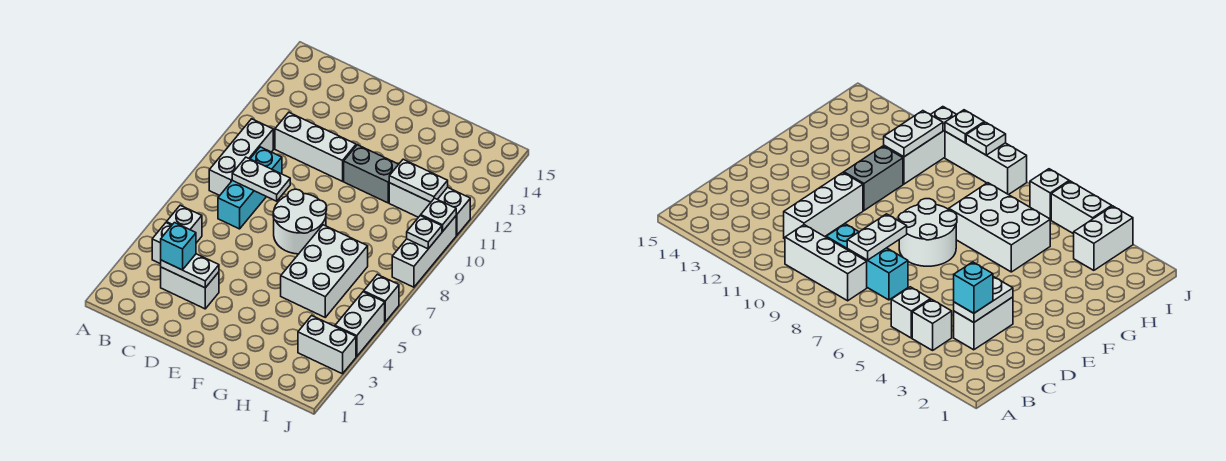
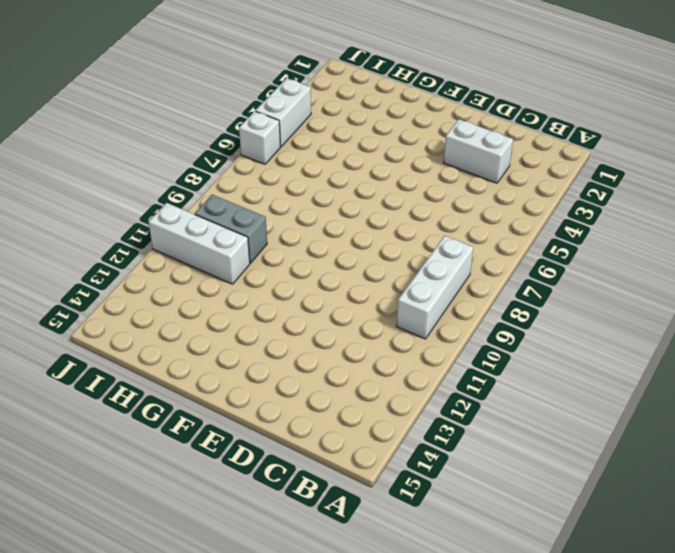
grey brick H10:I10 level 1 -> grey brick F11:G11 level 1
none -> white brick B4 level 1
none -> white brick B5 level 1
none -> cyan brick C7:C9 level 1

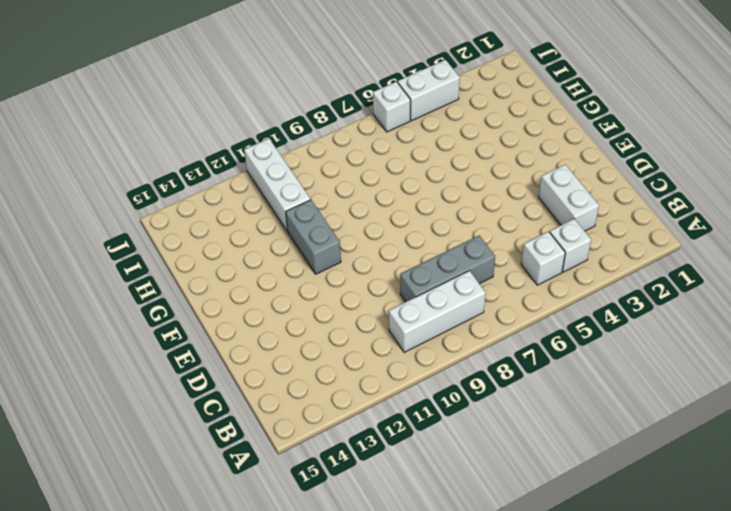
grey brick C7:C9 level 1 -> cyan brick C7:C9 level 1
none -> white brick C11:E11 level 1
none -> white round brick E7:F8 level 1
none -> white brick G5:H7 level 1

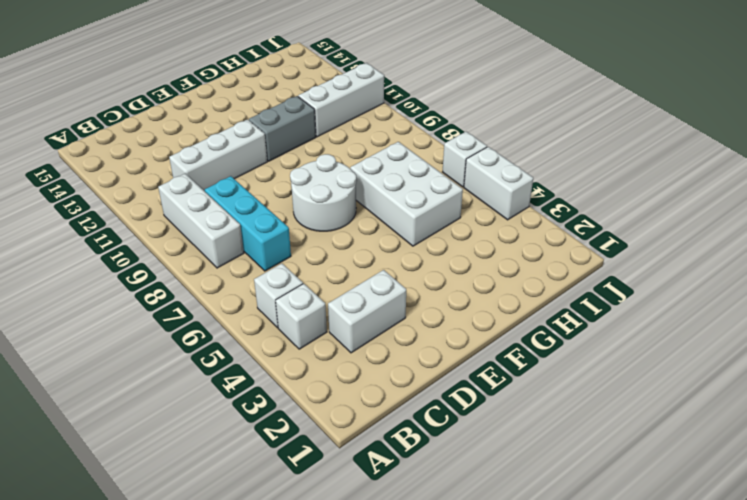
none -> white brick I3:J3 level 1
none -> white brick J8:J10 level 1
none -> white plate C3:D3 level 2

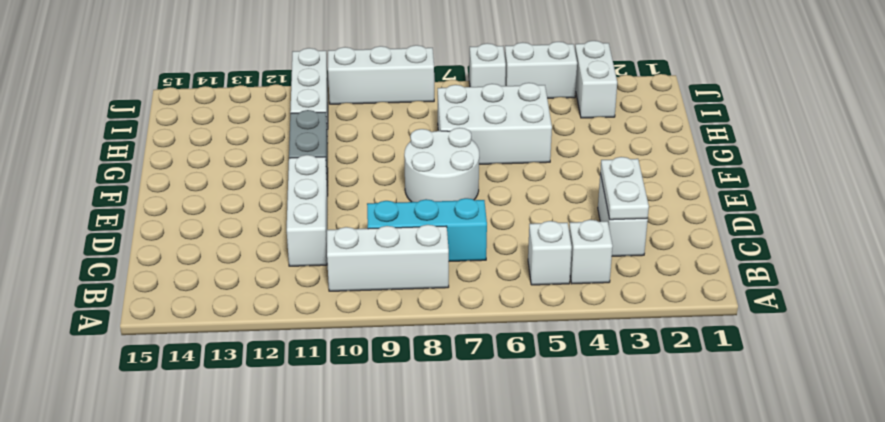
none -> white plate C8:D8 level 2
none -> white plate H11:I11 level 2
none -> white plate J9 level 2

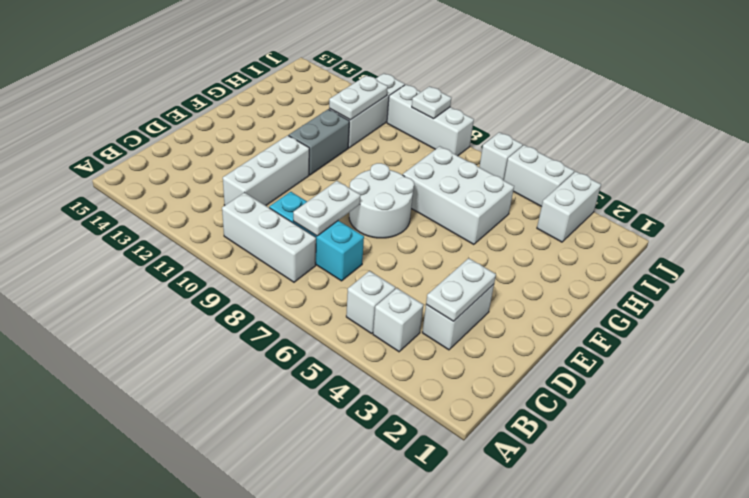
none -> white plate J10 level 2
none -> cyan brick C3 level 3

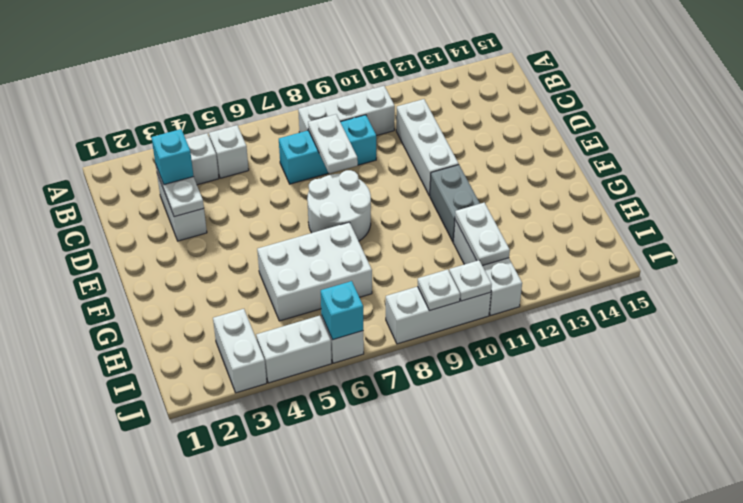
cyan brick J6 level 2 -> none

